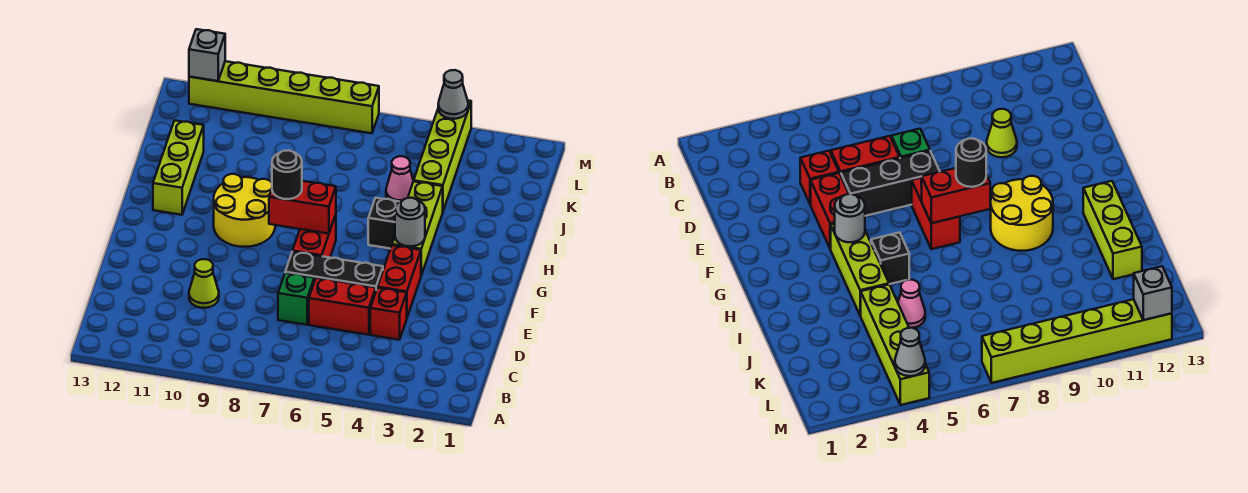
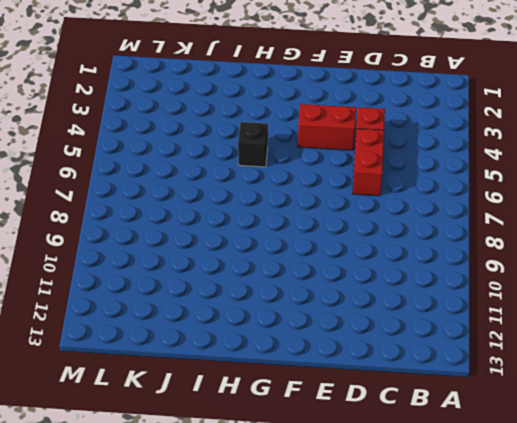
none -> green brick D7 level 1
none -> lime cone D10 level 1
none -> black brick E5:E7 level 1

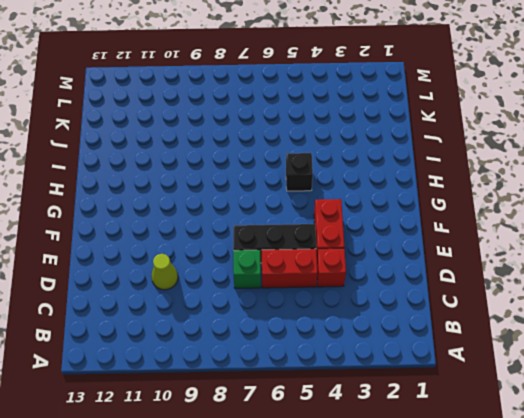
none -> red brick F7:G7 level 1
none -> lime brick G4:I4 level 1
none -> yellow round brick G9:H10 level 1

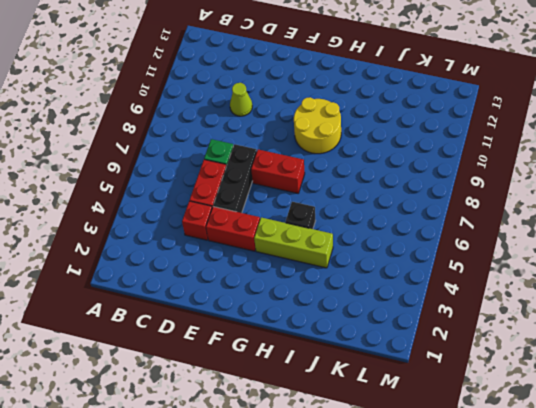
none -> lime brick H12:J12 level 1
none -> lime brick J4:M4 level 1
none -> pink cone J5 level 1

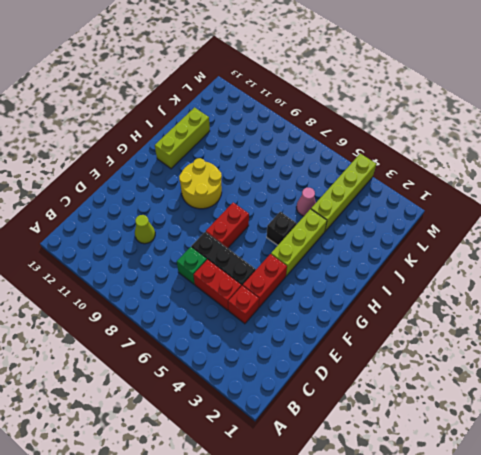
none -> lime brick M7:M12 level 1
none -> grey round brick G4 level 2
none -> red brick G7:G8 level 2

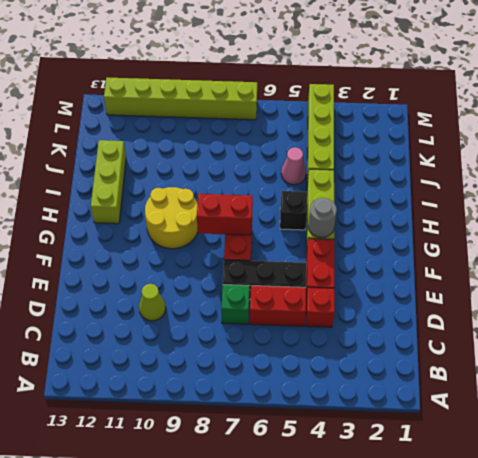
none -> grey cone M4 level 2
none -> grey brick M12 level 2
none -> black round brick G8 level 3

